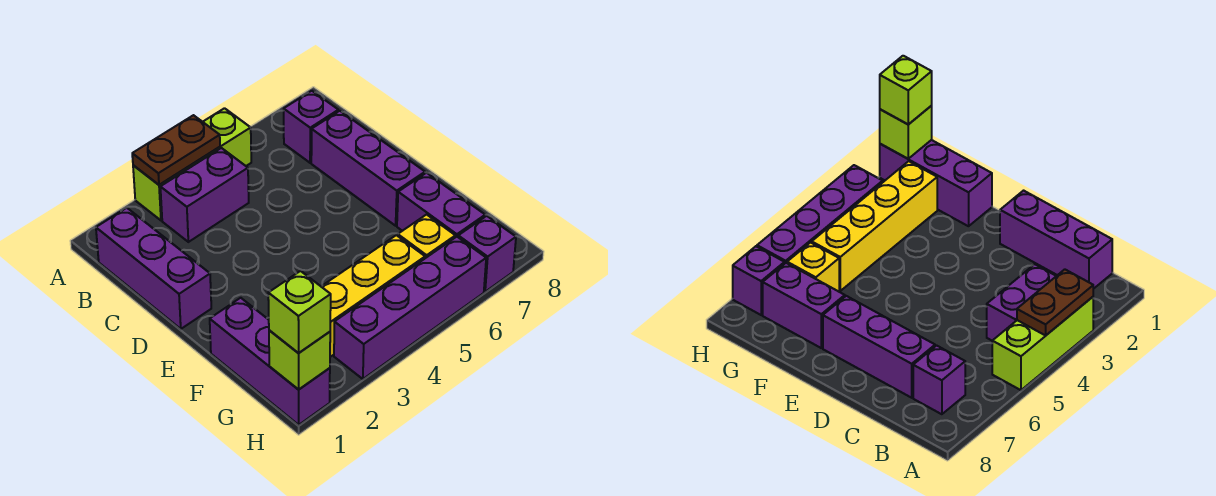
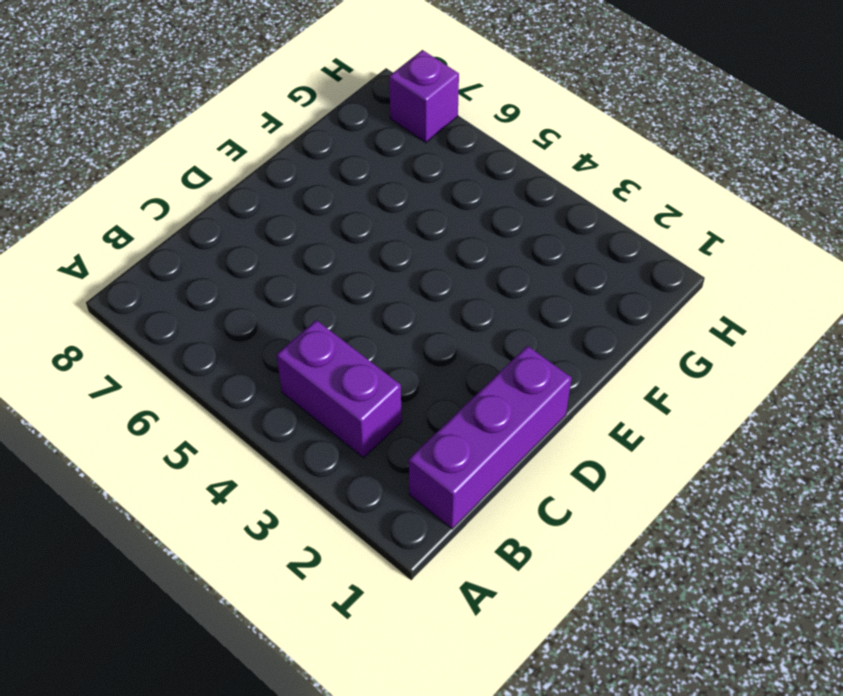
none -> lime brick A3:A5 level 1
none -> purple brick B7 level 1
none -> purple brick C7:E7 level 1

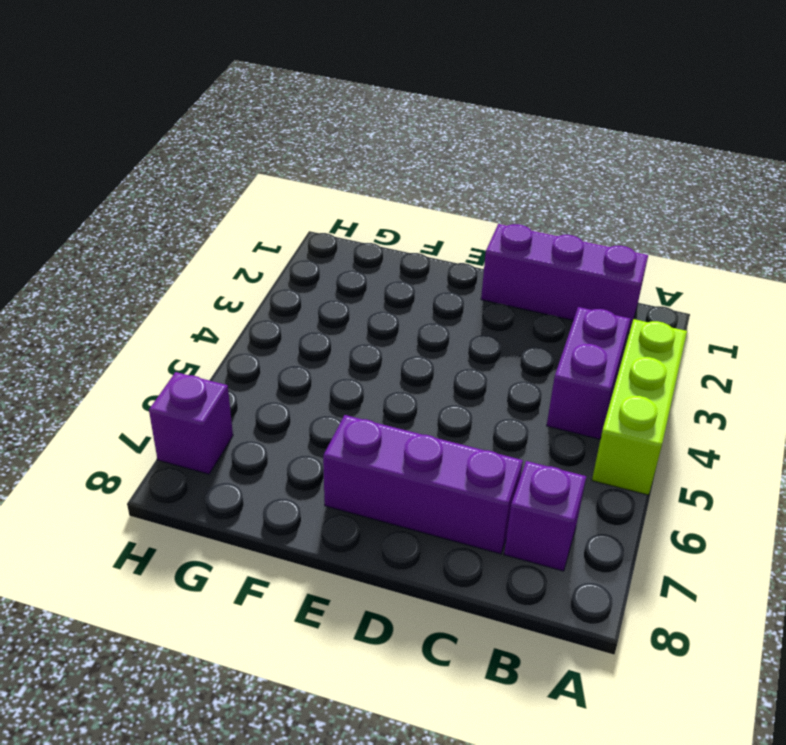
none -> purple brick F1:H1 level 1
none -> purple brick F7:G7 level 1
none -> yellow brick G2:G5 level 1

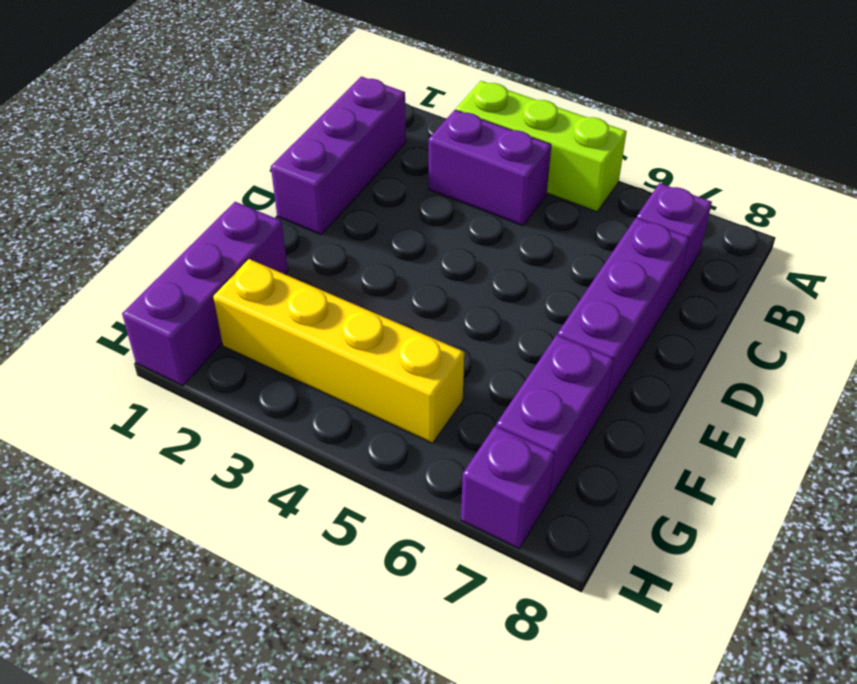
none -> yellow brick G6 level 1
none -> purple brick H3:H6 level 1
none -> brown plate A3:A4 level 2

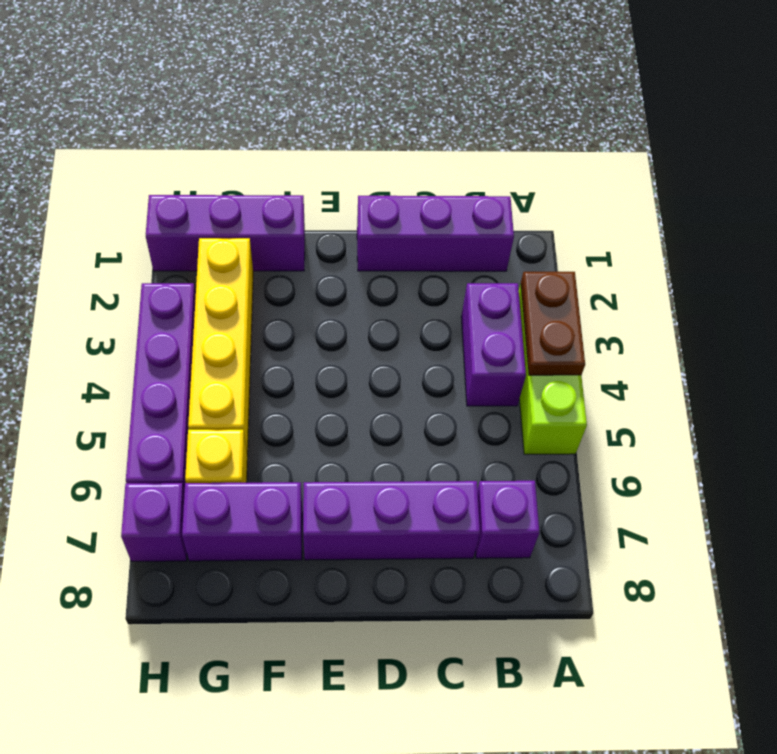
none -> lime brick H1 level 2
none -> lime brick H1 level 3

